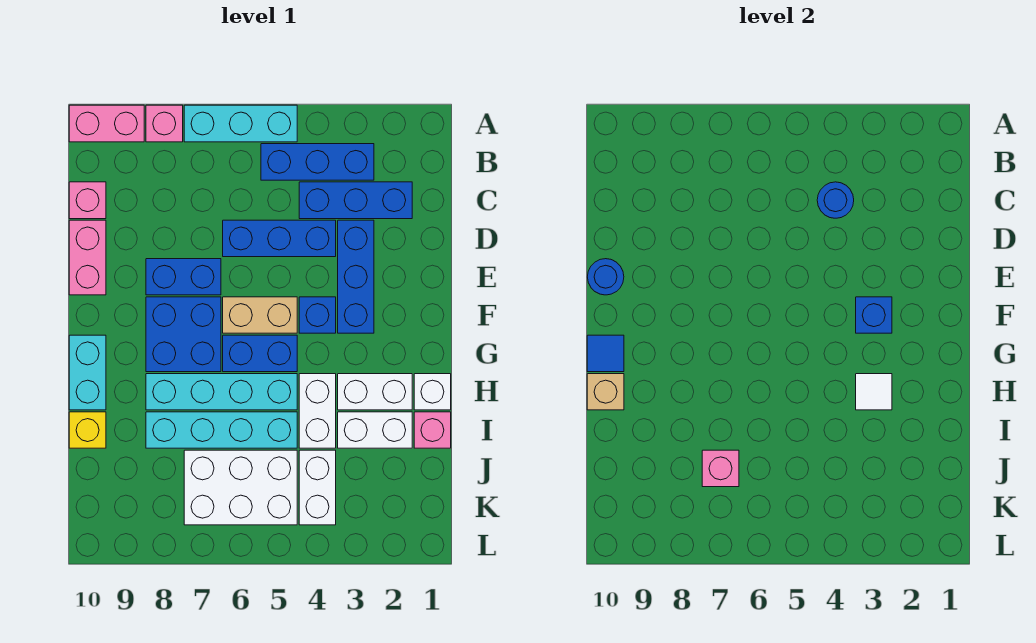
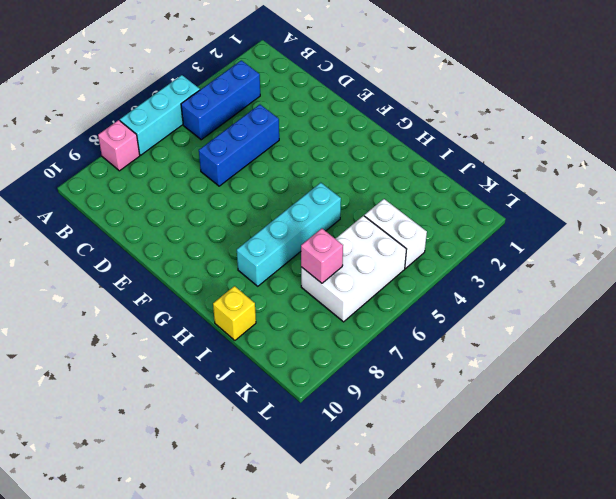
none -> pink brick A9:A10 level 1
none -> blue brick C2:C4 level 1
none -> pink brick C10 level 1
none -> blue brick D3:F3 level 1

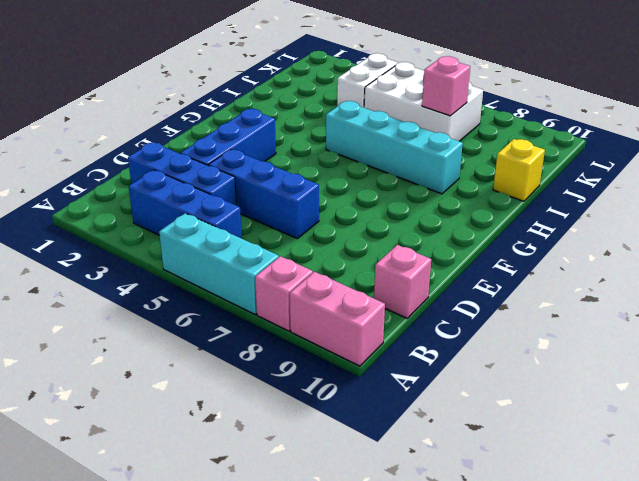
none -> pink brick D10:E10 level 1
none -> blue brick E7:E8 level 1
none -> blue brick F4 level 1
none -> tan brick F5:F6 level 1

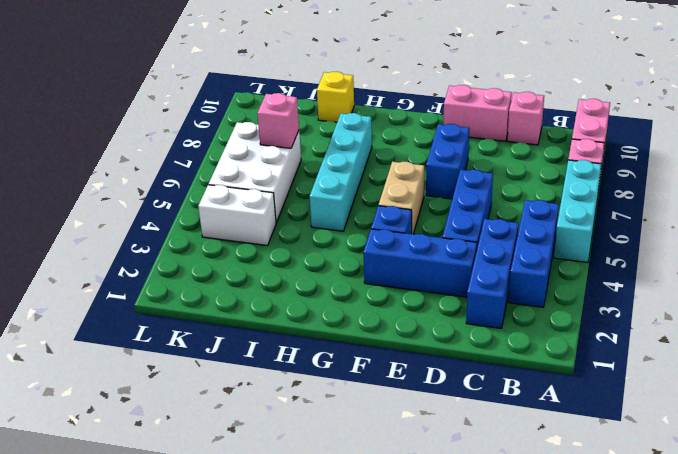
none -> blue brick F7:G8 level 1
none -> blue brick G5:G6 level 1
none -> cyan brick G10:H10 level 1
none -> white brick H1 level 1

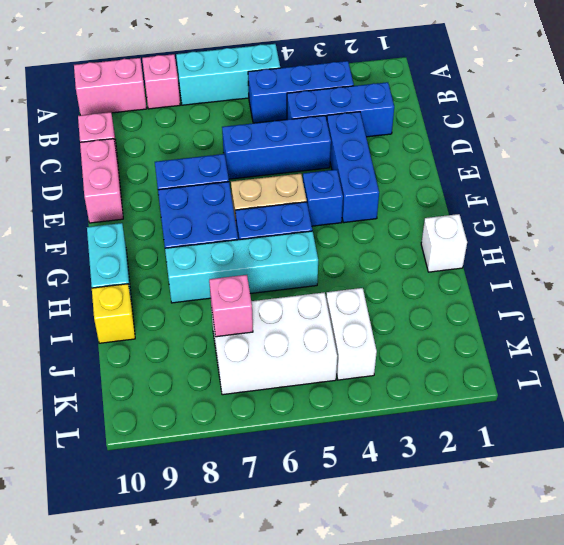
none -> white brick H2:H3 level 1
none -> white brick H4:I4 level 1
none -> pink brick I1 level 1
none -> white brick I2:I3 level 1

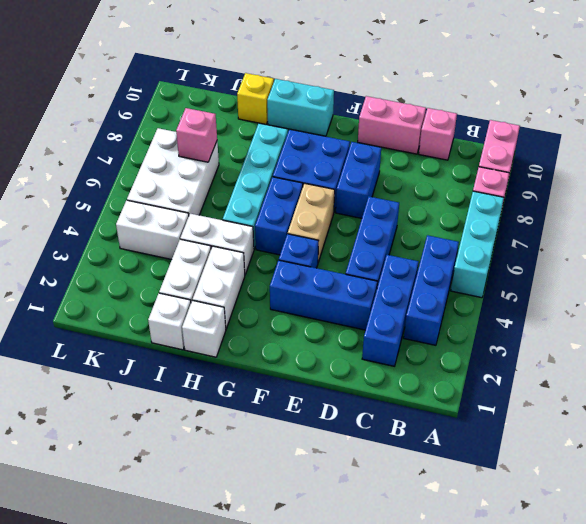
white brick I1 level 1 -> pink brick I1 level 1
none -> cyan brick I5:I8 level 1
none -> blue round brick C4 level 2
none -> blue round brick E10 level 2
none -> blue brick F3 level 2

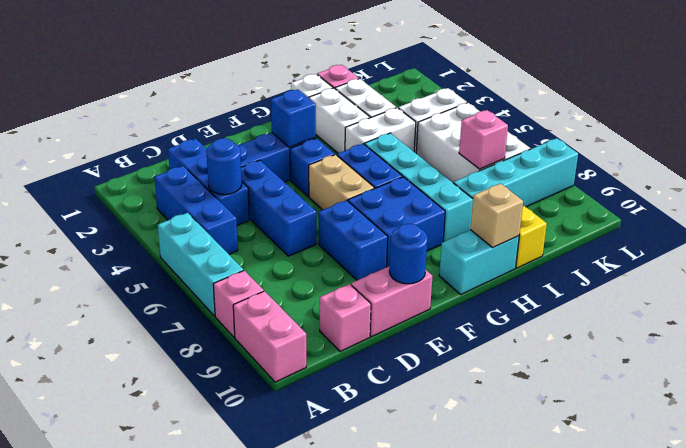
cyan brick I8:L8 level 1 -> cyan brick I5:I8 level 1
none -> blue tile G10 level 2
none -> white tile H3 level 2

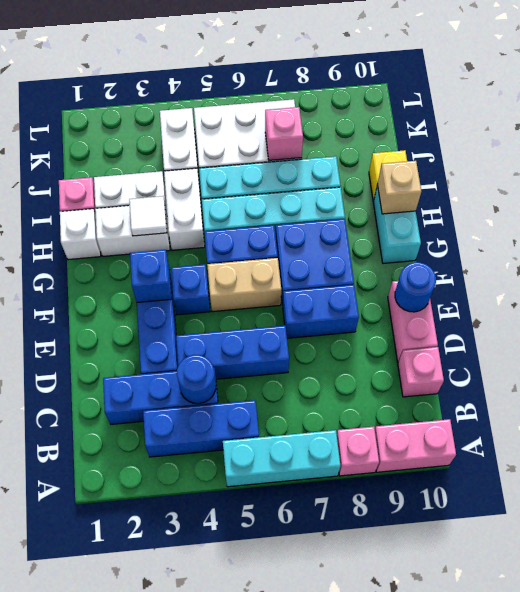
none -> blue tile G10 level 2

